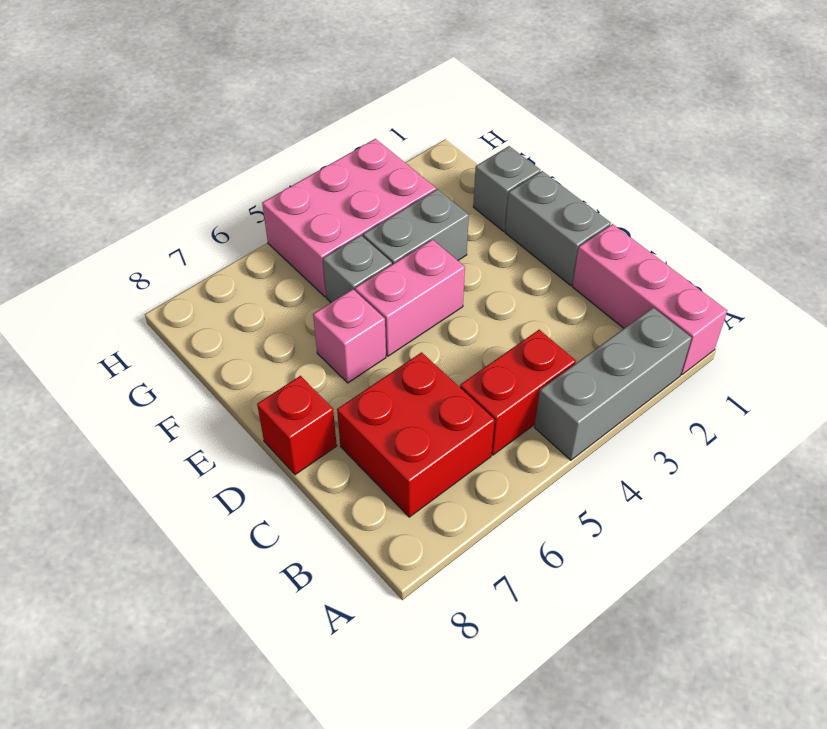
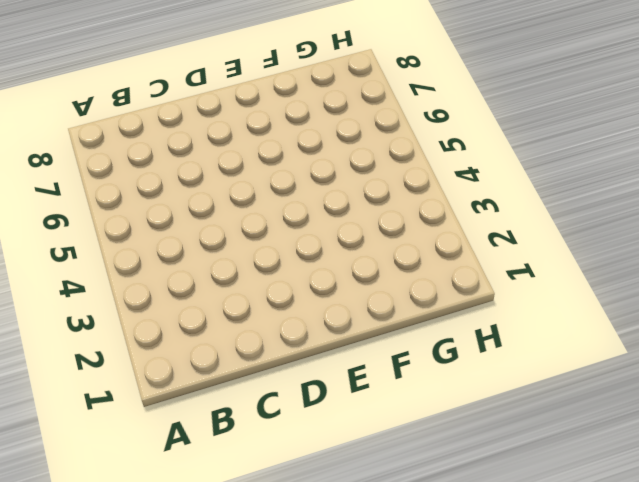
none -> pink brick A1:C1 level 1
none -> grey brick A2:A4 level 1
none -> red brick B4:B5 level 1

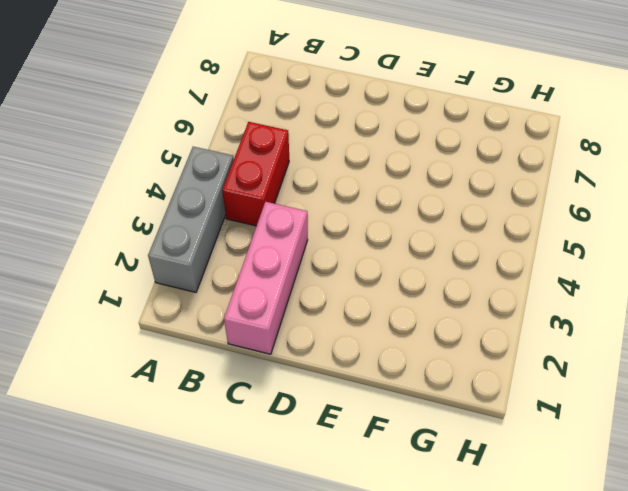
pink brick C1:C3 level 1 -> pink brick A1:C1 level 1
none -> red brick B6:C7 level 1
none -> grey brick D1:E1 level 1
none -> red brick D8 level 1

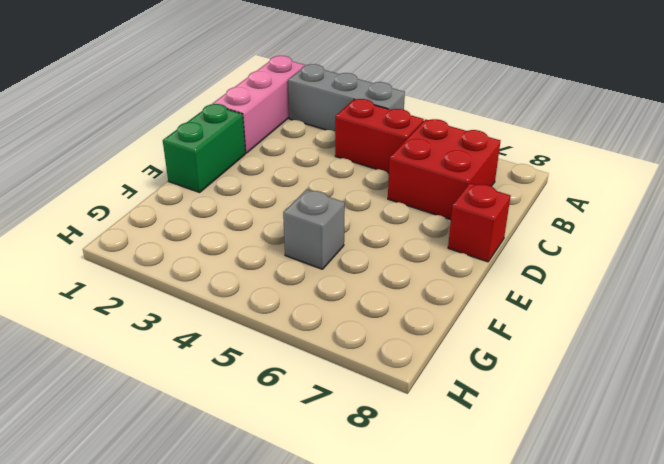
green brick D1:E1 level 1 -> grey brick D1:E1 level 1
none -> pink brick E4:E5 level 1
none -> pink brick E6 level 1
none -> grey brick F1 level 1

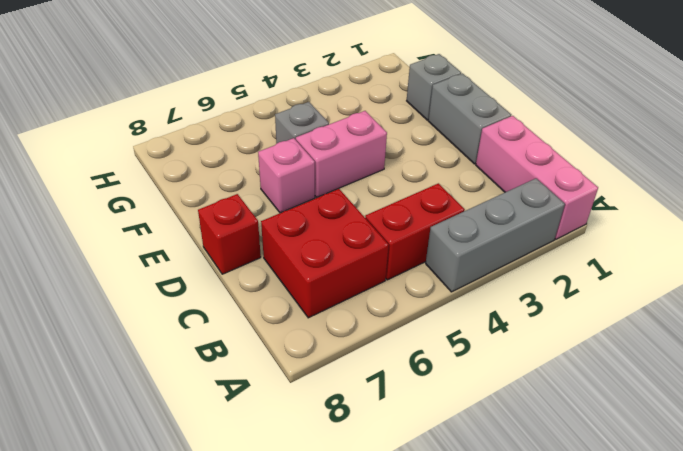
none -> grey brick F3:F4 level 1
none -> pink brick G3:H5 level 1

